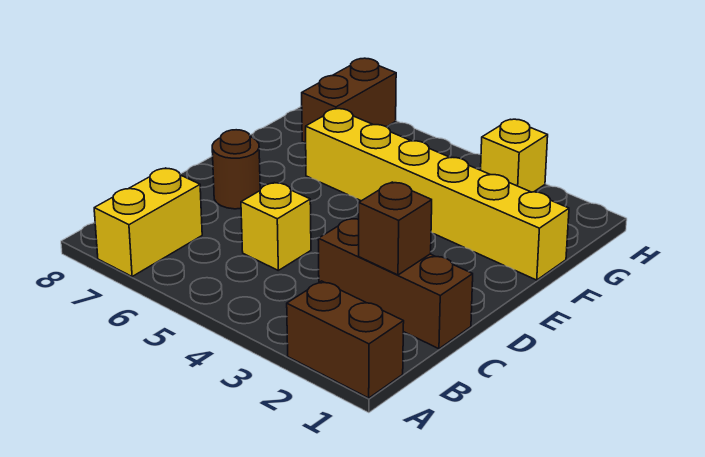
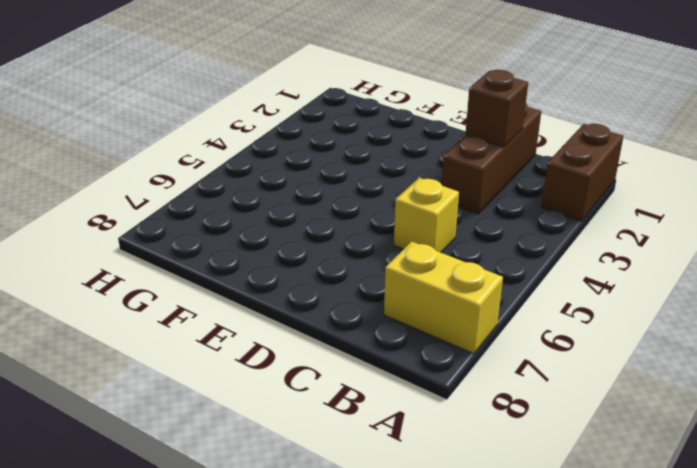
none -> brown round brick D7 level 1
none -> yellow brick F1:F6 level 1

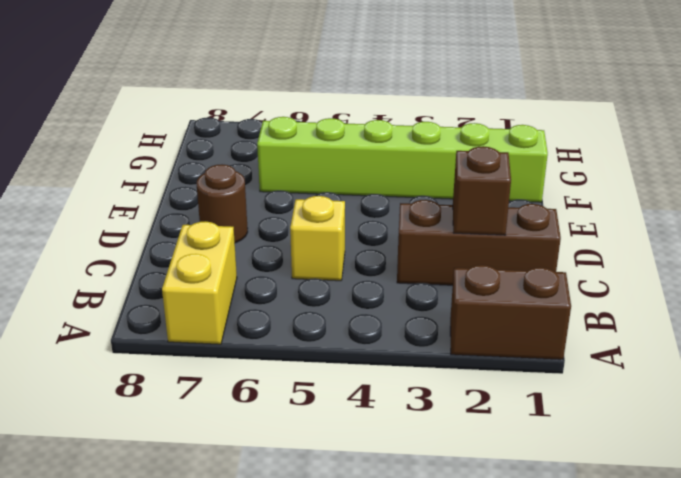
lime brick F1:F6 level 1 -> yellow brick F1:F6 level 1
none -> brown brick G7:H7 level 1
none -> yellow brick H3 level 1

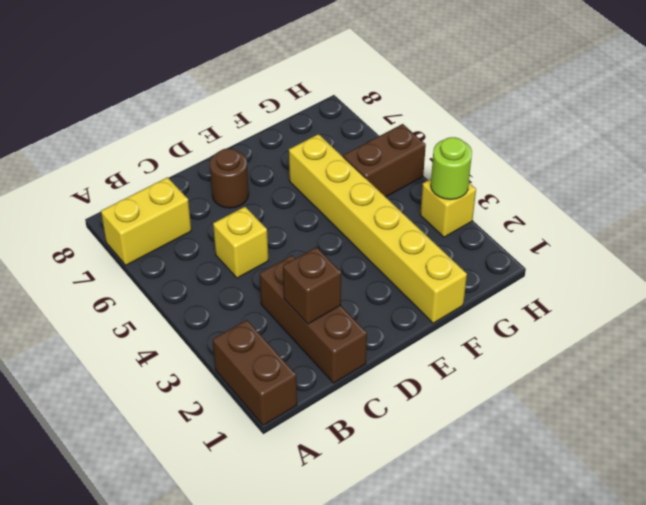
brown brick G5:H5 level 1 -> brown brick G7:H7 level 1
lime round brick H3 level 2 -> none

